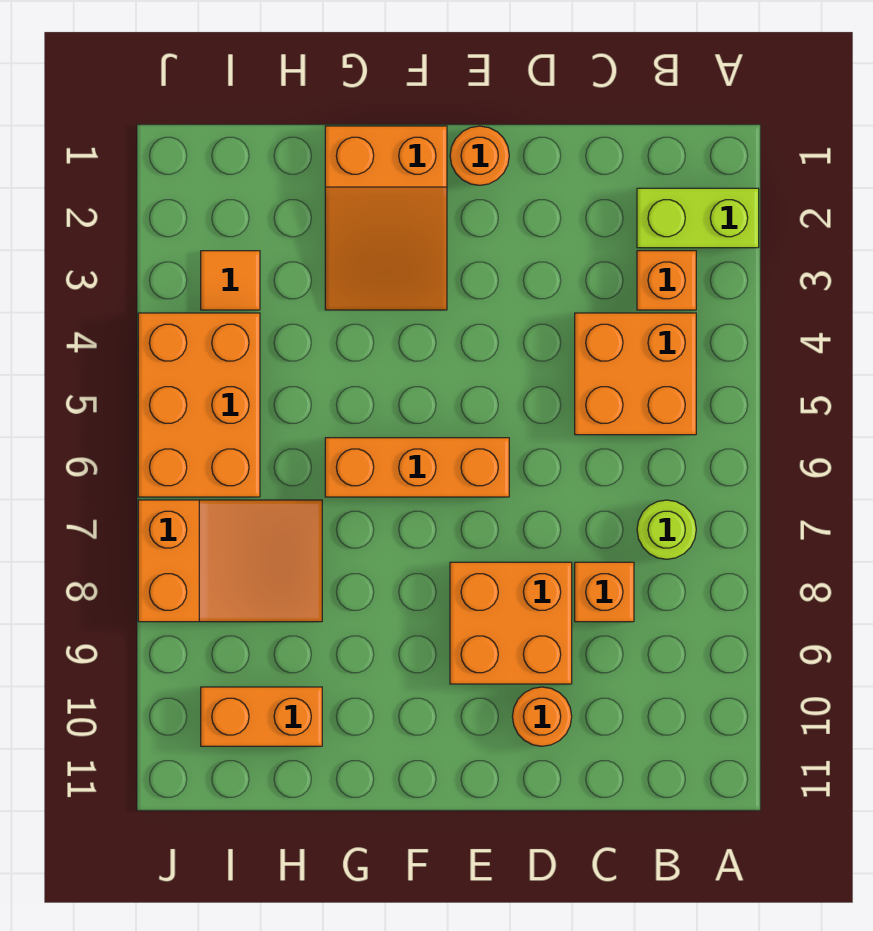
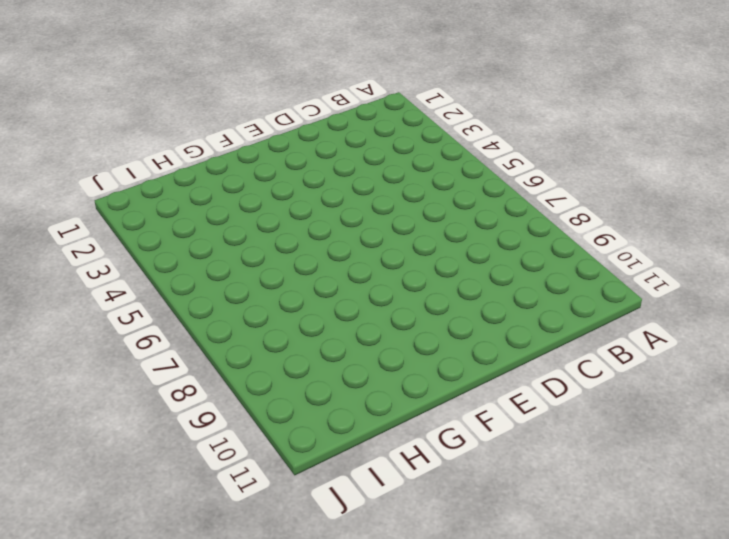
none -> lime brick A2:B2 level 1
none -> orange brick B3 level 1
none -> orange brick B4:C5 level 1

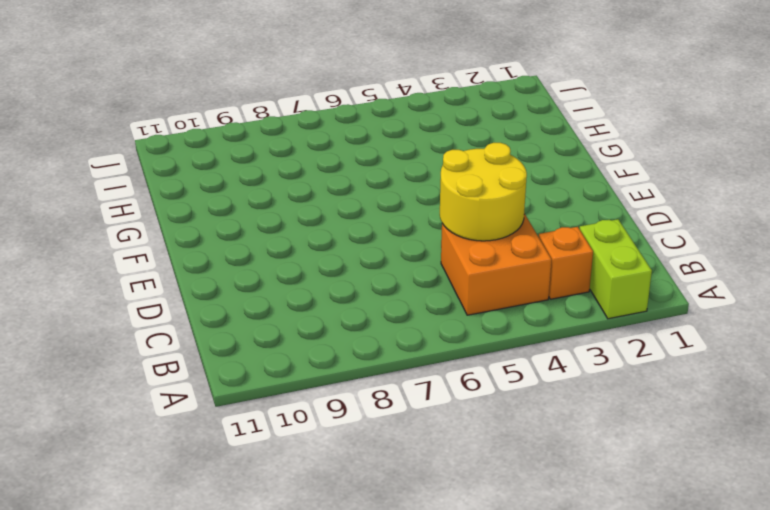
yellow round brick C4:D5 level 2 -> none
none -> lime round brick B7 level 1
none -> orange brick C8 level 1
none -> orange brick D8:E9 level 1

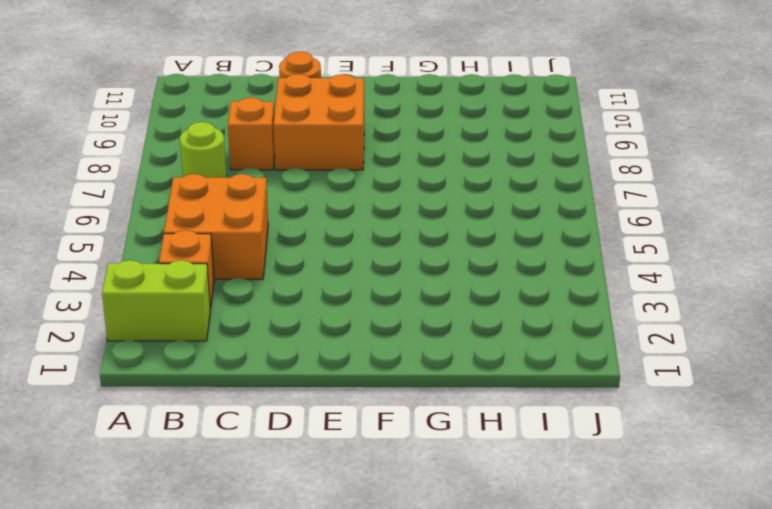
none -> orange round brick E1 level 1
none -> orange brick E6:G6 level 1
none -> orange slope F1:G3 level 1 top 1

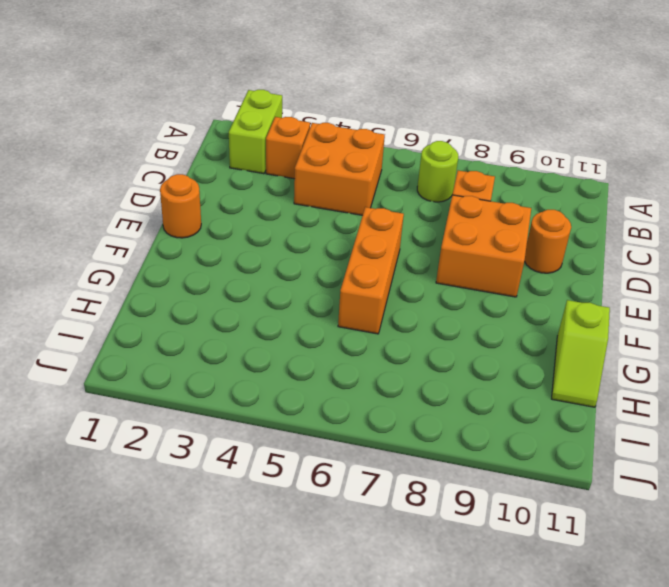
lime slope G11:H11 level 1 top G -> none
none -> orange slope F1:G3 level 1 top 1
none -> orange slope H7:J8 level 1 top J
none -> orange brick H10:I10 level 1

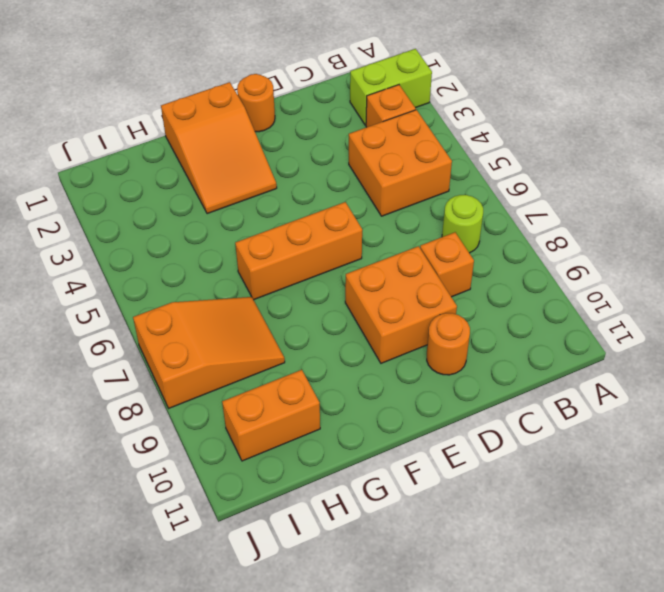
none -> orange tile I3 level 1
none -> orange brick I4:J6 level 1

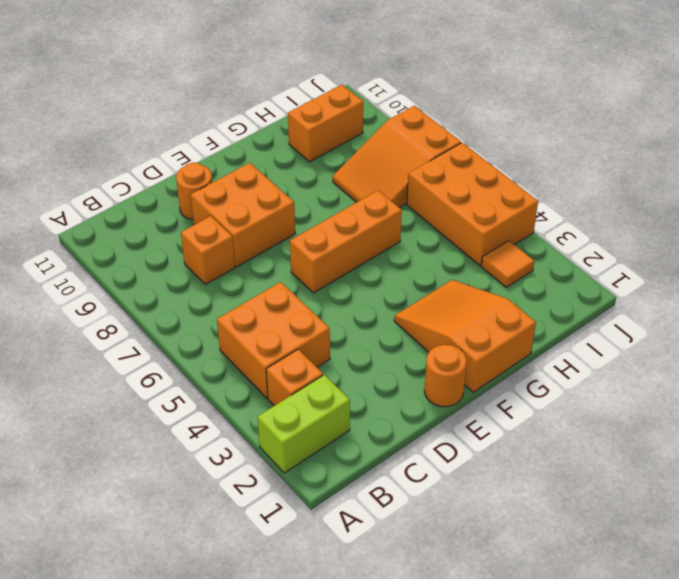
none -> lime round brick B7 level 1

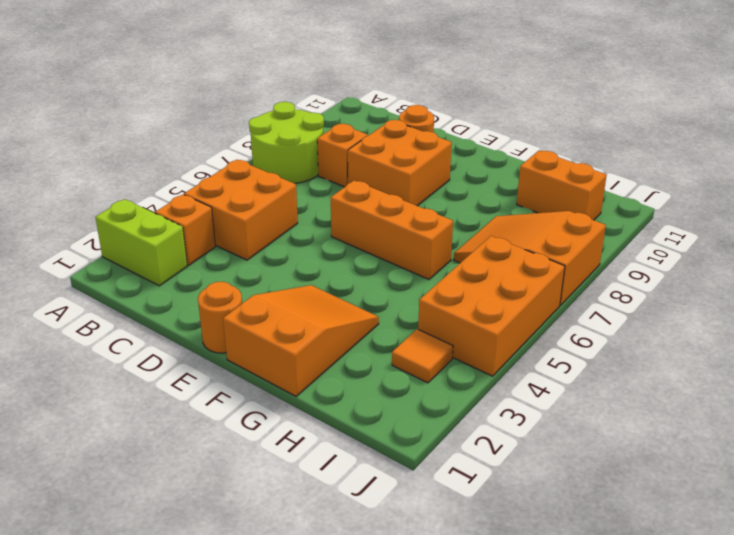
lime round brick A7:B8 level 1 -> lime round brick B7 level 1

